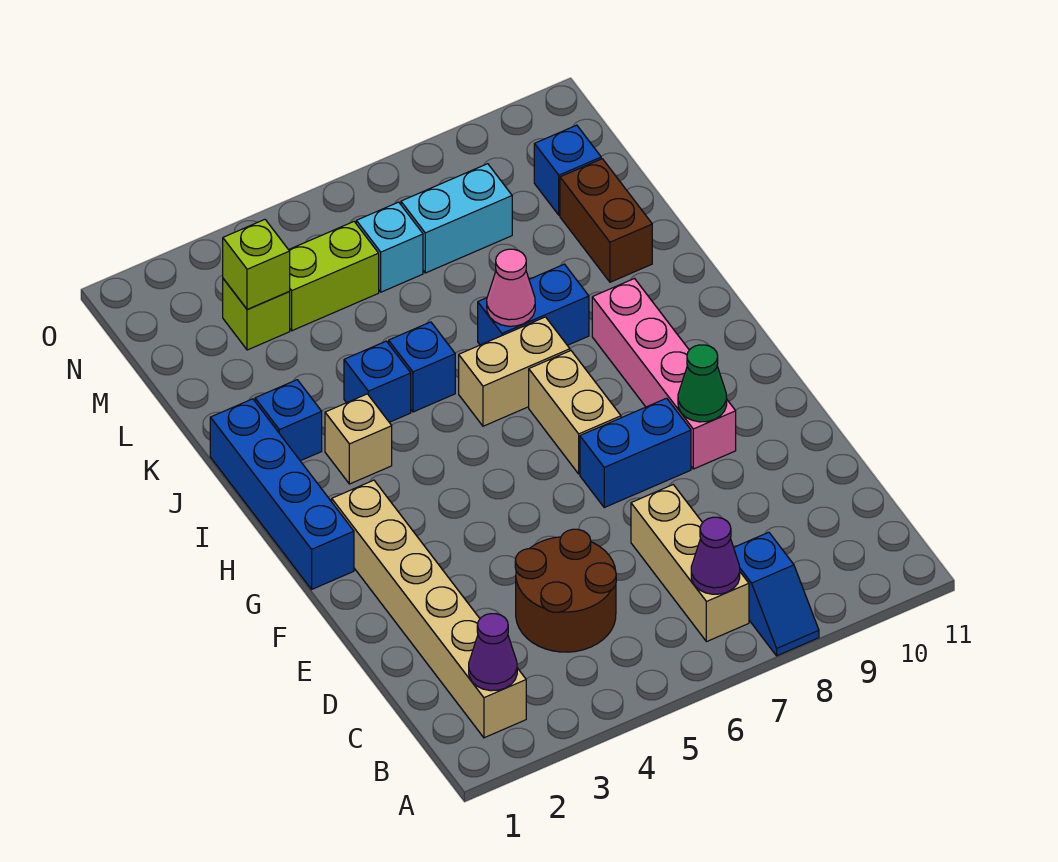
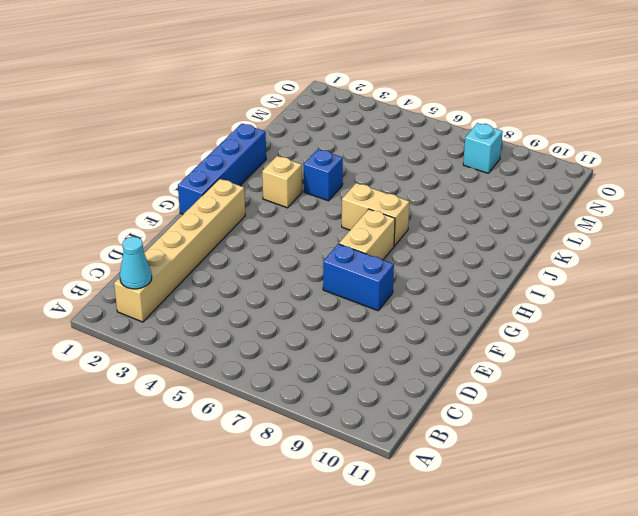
cyan cone B2 level 2 -> purple cone B2 level 2
cyan brick N8 level 1 -> cyan brick M6 level 1
none -> blue slope A8:B8 level 1 top B
none -> tan brick B7:D7 level 1
none -> brown round brick C4:D5 level 1

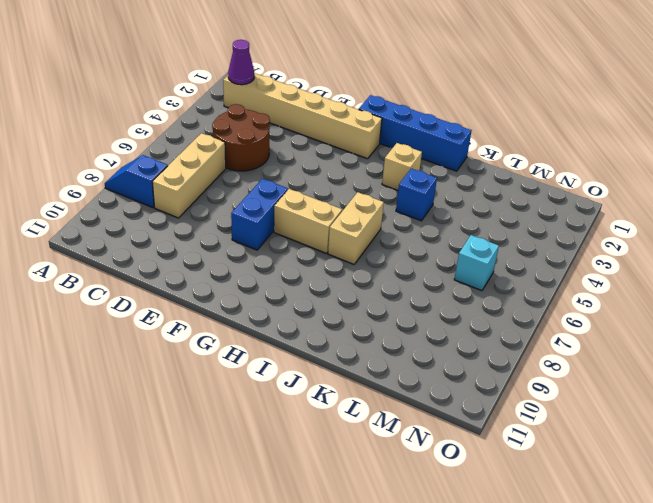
tan brick C6:C8 level 1 -> tan brick B7:D7 level 1
none -> pink brick F9:I9 level 1
none -> blue brick J2 level 1
none -> blue brick J5 level 1

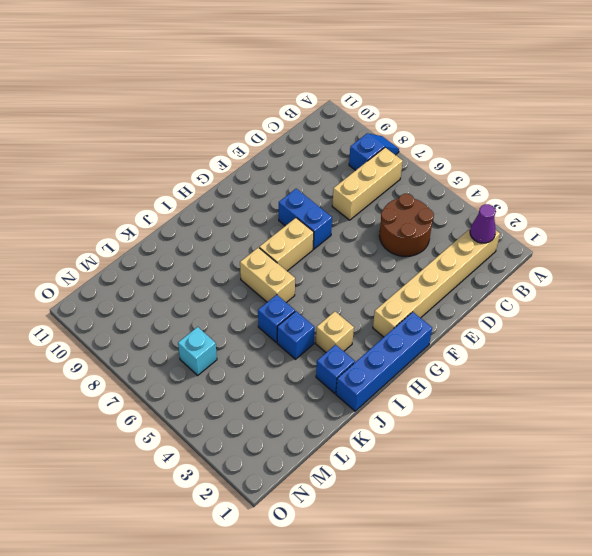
none -> pink brick F9:I9 level 1
none -> blue brick J7:J8 level 1
none -> brown brick K10:L10 level 1

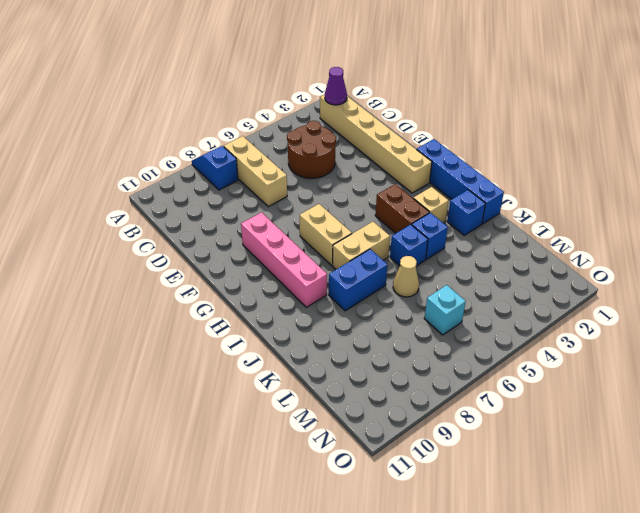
brown brick H4:I4 level 1 -> brown brick K10:L10 level 1
tan cone K6 level 1 -> none
none -> blue brick F7:F8 level 1
none -> lime brick M3 level 1
none -> lime brick M4:M5 level 1

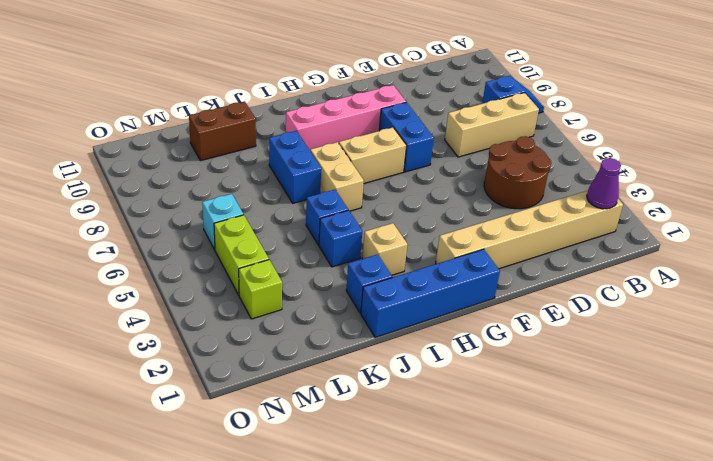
none -> cyan brick M7:M8 level 1
none -> blue brick M10 level 1
none -> purple cone B7 level 2

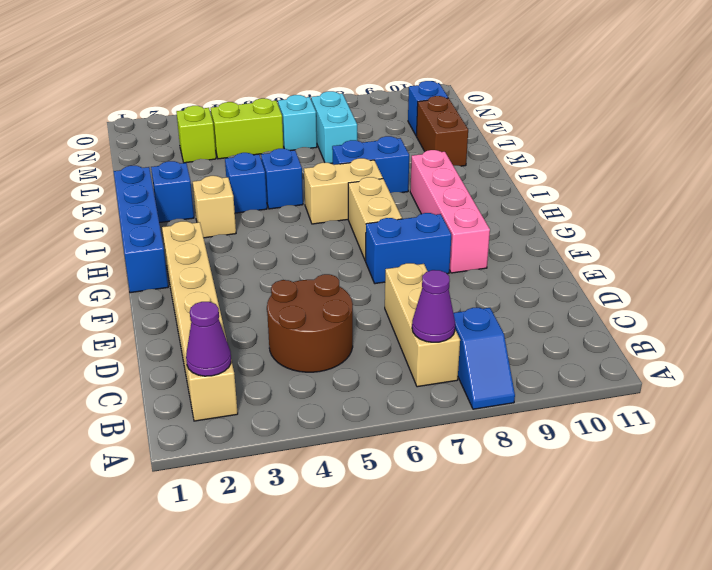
cyan brick L7:M7 level 1 -> cyan brick M7:M8 level 1
none -> green cone F9 level 2
none -> pink cone J7 level 2
none -> lime brick M3 level 2

